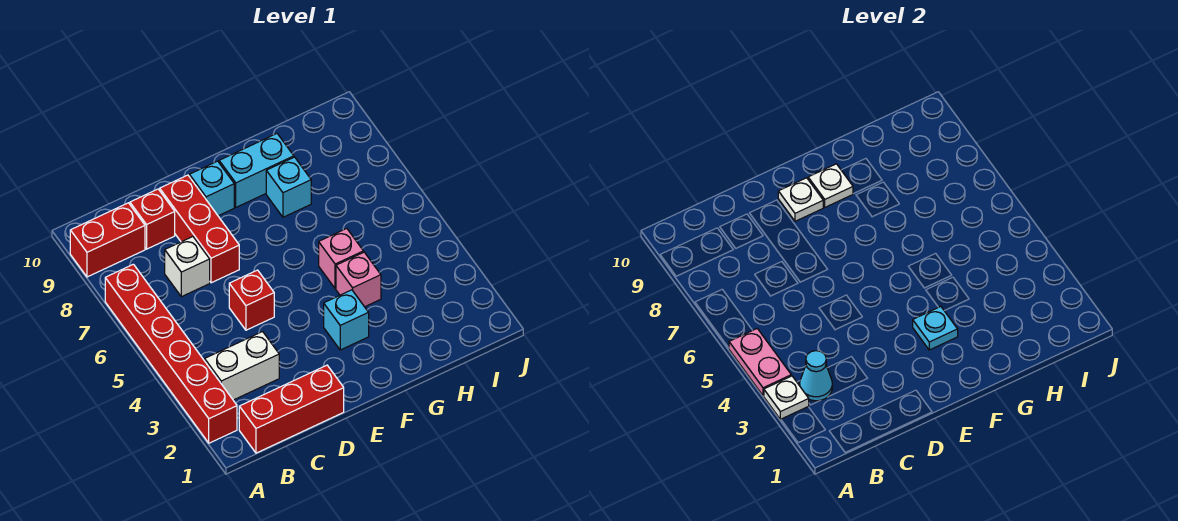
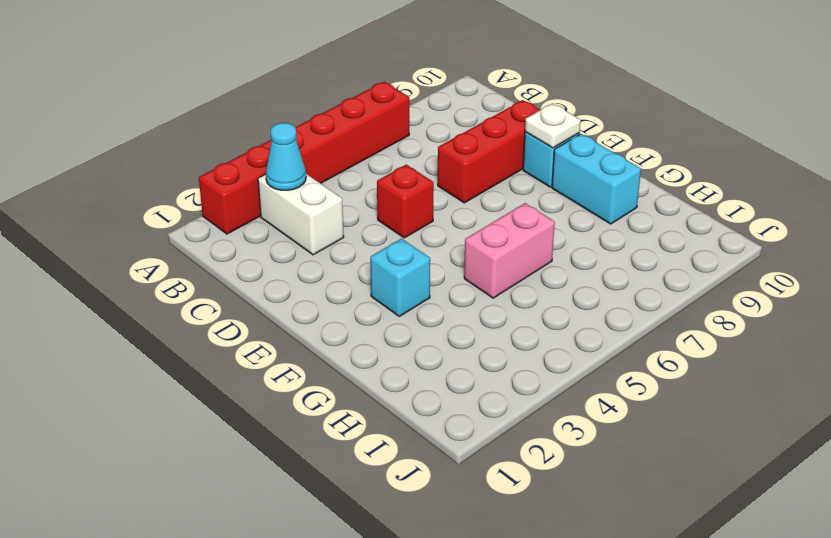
pink brick G5:G6 level 1 -> pink brick G5 level 1
none -> red brick A9:B9 level 1
none -> red brick B1:D1 level 1
none -> white brick C7 level 1

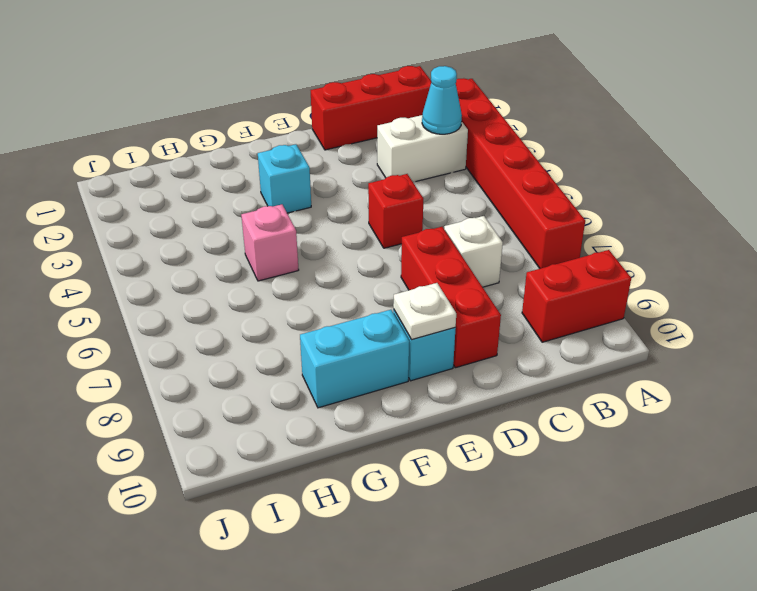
none -> red brick C9 level 1
none -> pink brick G4 level 1
none -> cyan brick G8 level 1

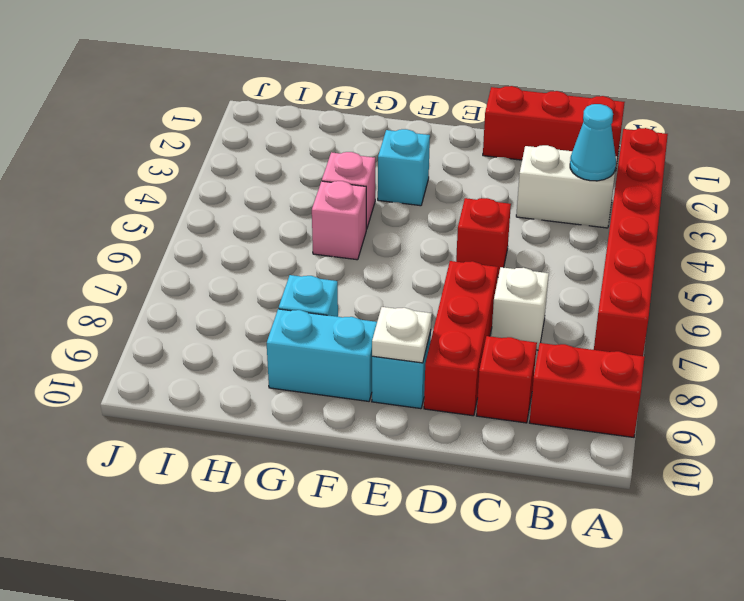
none -> white plate A3 level 2
none -> pink plate A4:A5 level 2
none -> cyan plate F3 level 2

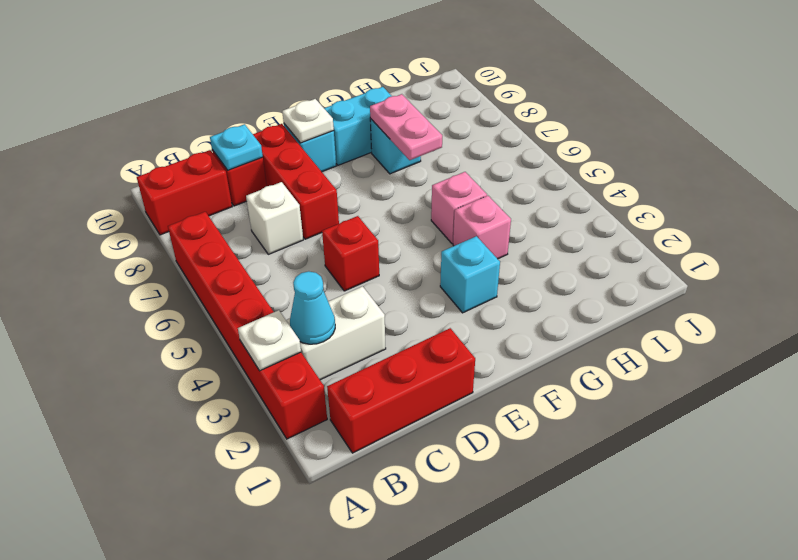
cyan plate C9 level 2 -> cyan plate F3 level 2
pink plate G7:G8 level 2 -> pink plate A4:A5 level 2
none -> white plate F9 level 2

